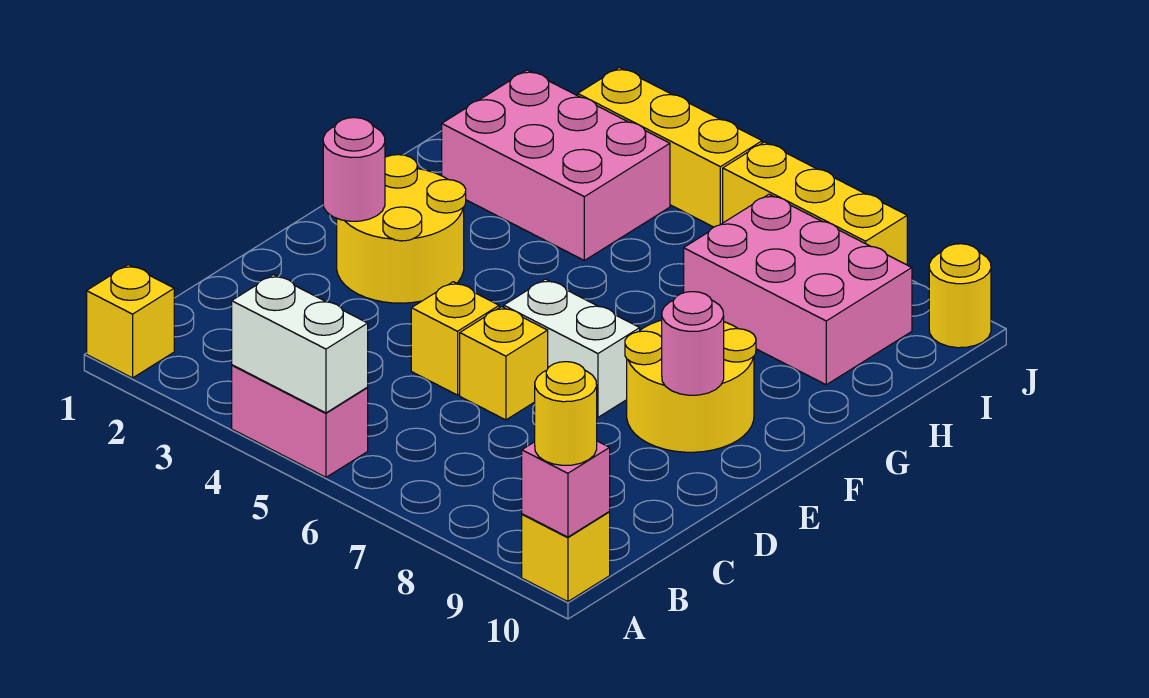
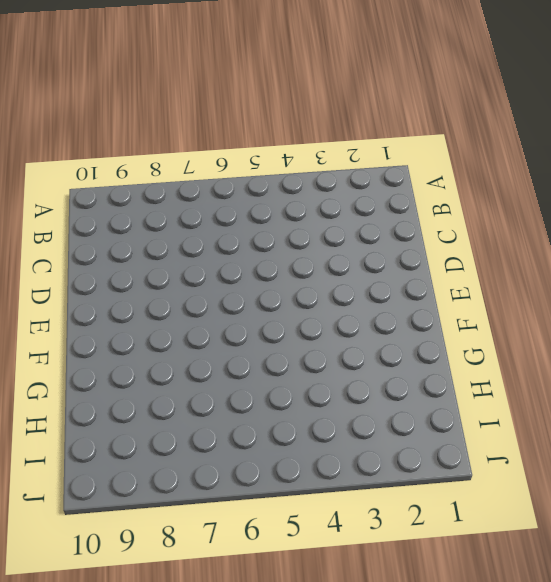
none -> yellow brick A1 level 1
none -> pink brick A4:A5 level 1
none -> yellow brick A10 level 1

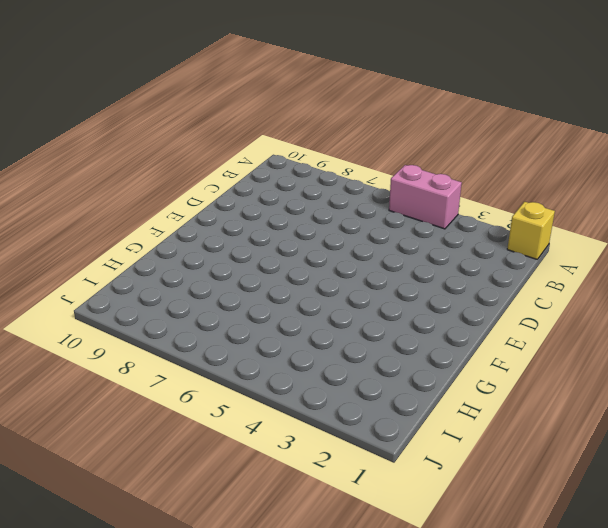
none -> yellow brick A10 level 1
none -> yellow brick D5 level 1
none -> yellow brick D6 level 1

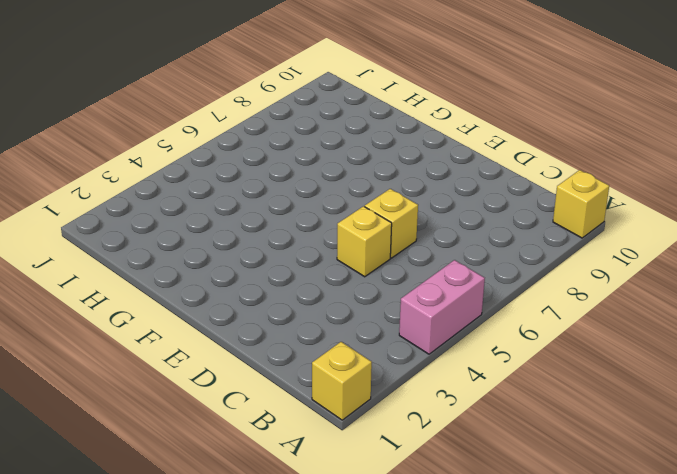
none -> yellow round brick E2:F3 level 1
none -> white brick E6:E7 level 1
none -> yellow round brick E8:F9 level 1

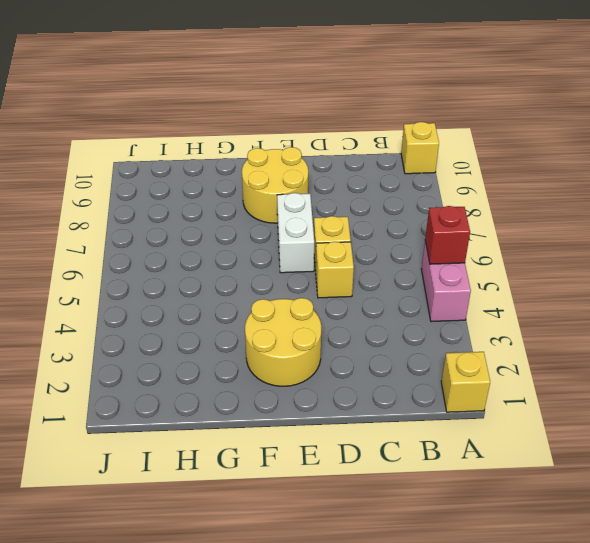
red brick A5 level 2 -> white brick A4:A5 level 2
none -> pink brick H2:I4 level 1
none -> pink brick H7:I9 level 1
none -> yellow brick J3:J5 level 1

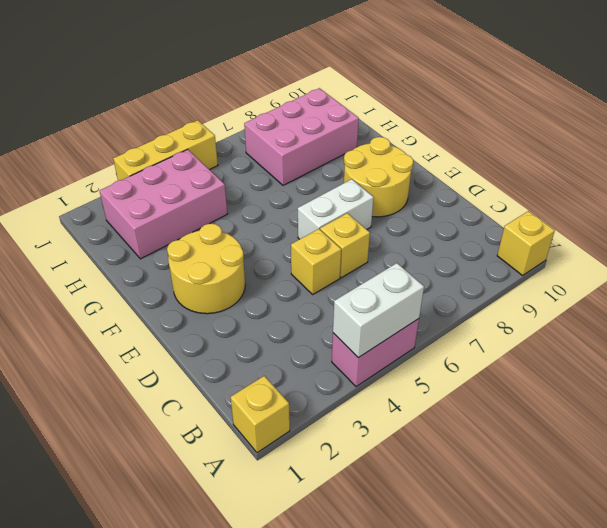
none -> yellow brick J6:J8 level 1
none -> yellow round brick J10 level 1
none -> pink brick A10 level 2

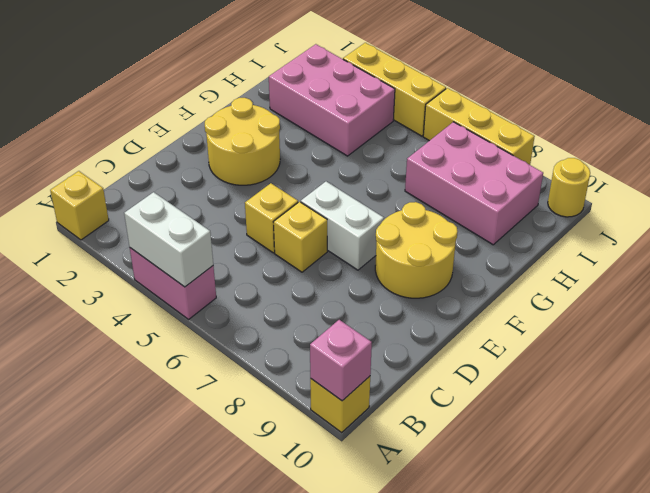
none -> pink round brick E2 level 2
none -> pink round brick E9 level 2
none -> yellow round brick A10 level 3

